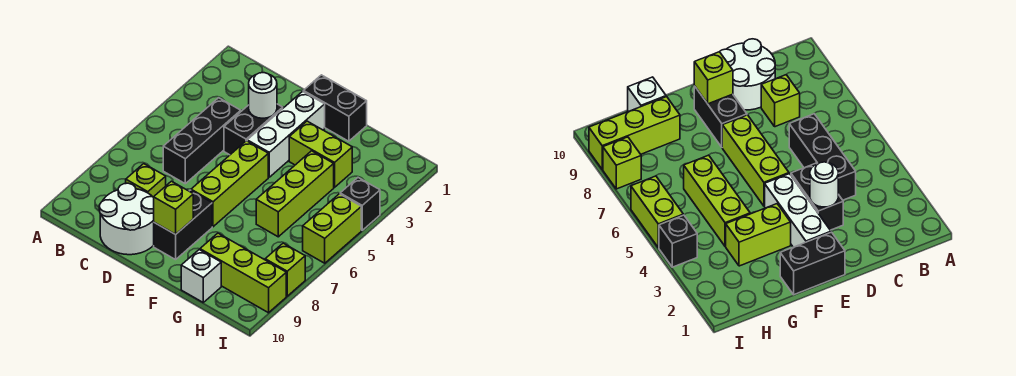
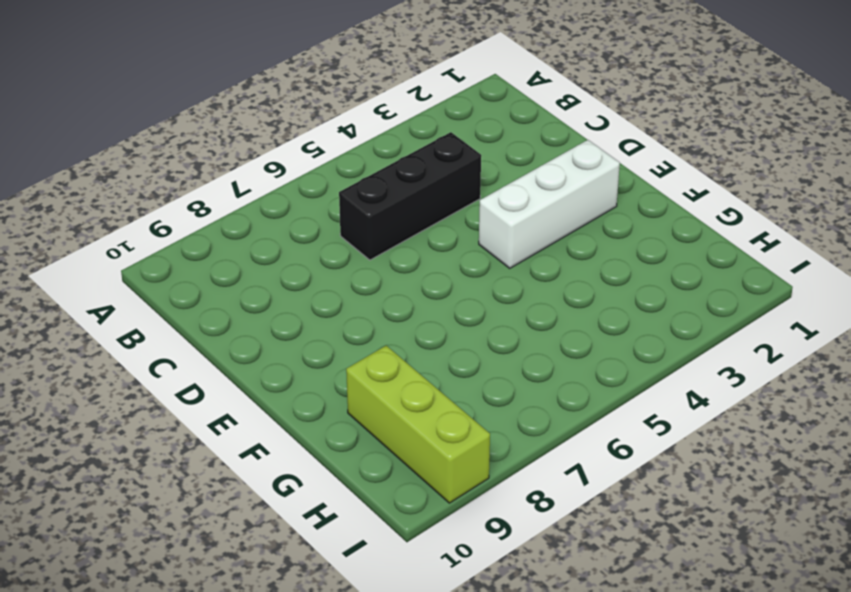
none -> lime brick C8 level 1
none -> white round brick C9:D10 level 1
none -> black brick D3:D4 level 1

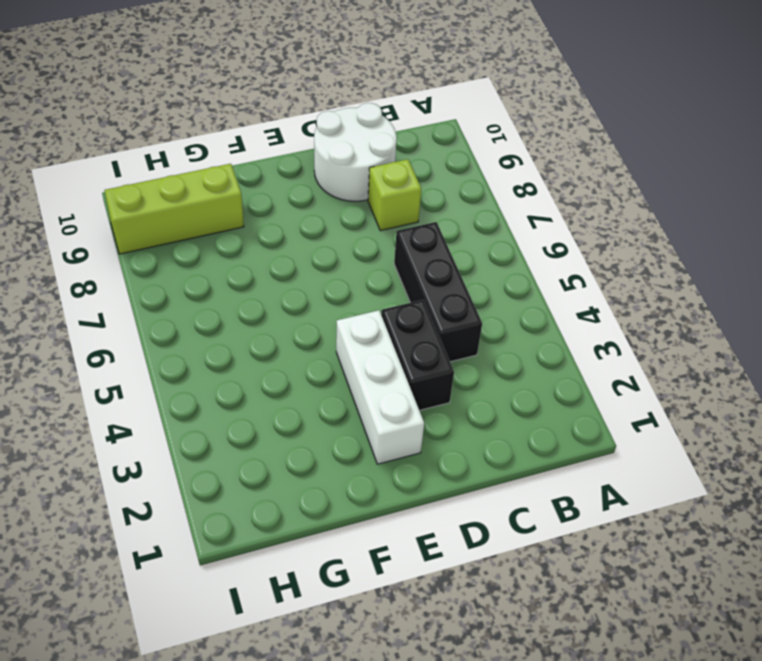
none -> black brick E1:F1 level 1
none -> lime brick E5:E7 level 1
none -> black brick E8:E9 level 1

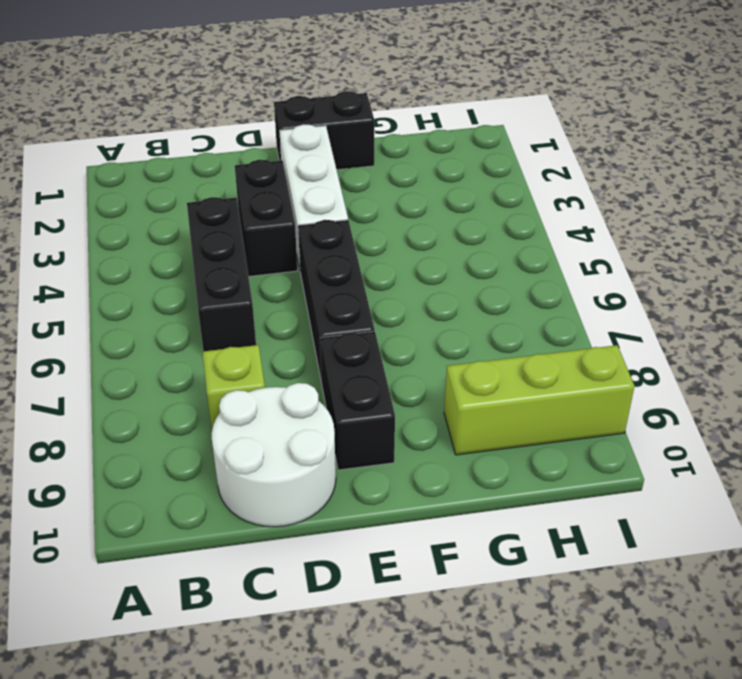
black brick E5:E7 level 1 -> lime brick E5:E7 level 1
none -> lime brick F3:G3 level 1
none -> lime brick G4:G6 level 1
none -> white brick G10 level 1

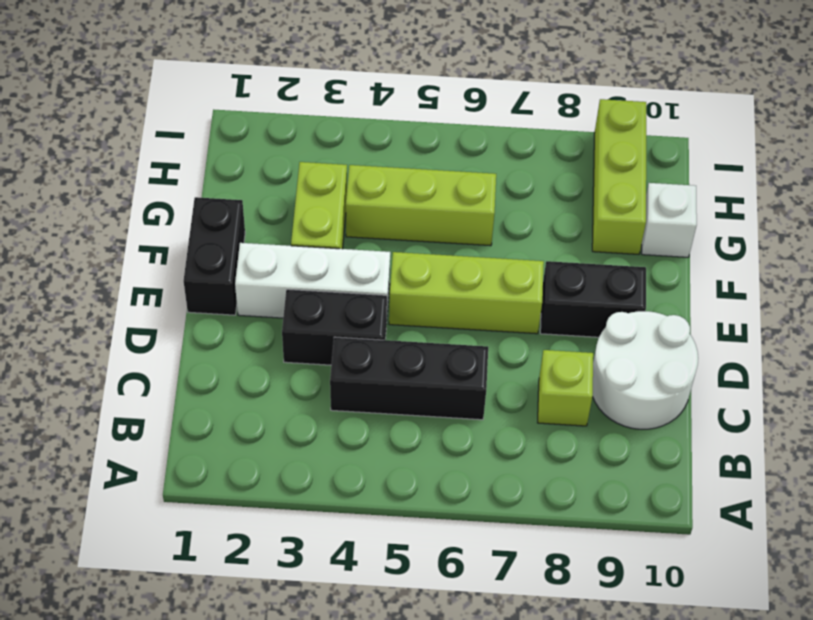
none -> black brick I4 level 1
none -> lime brick I5:I6 level 1
none -> lime brick I8 level 1

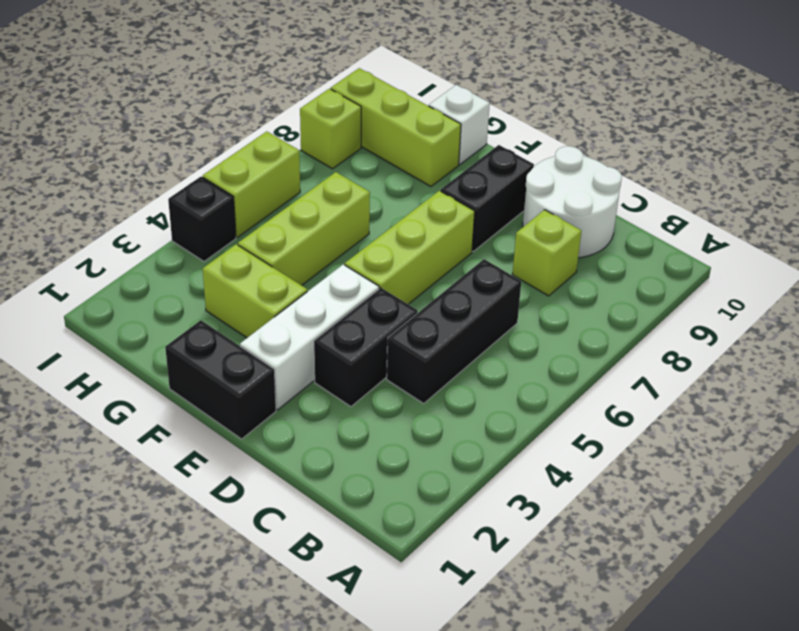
none -> white round brick D3 level 2
none -> lime brick E9 level 2

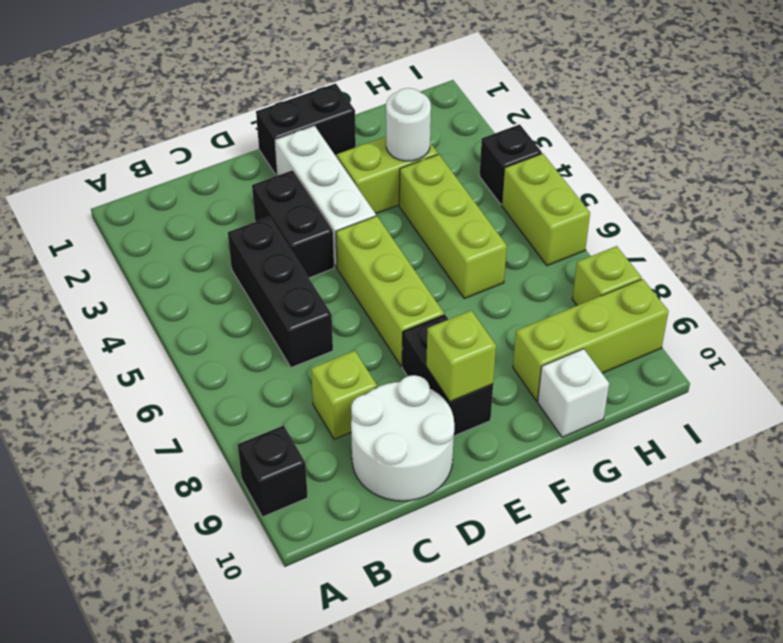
black brick A9 level 1 -> none
white round brick G3 level 2 -> white round brick D3 level 2

